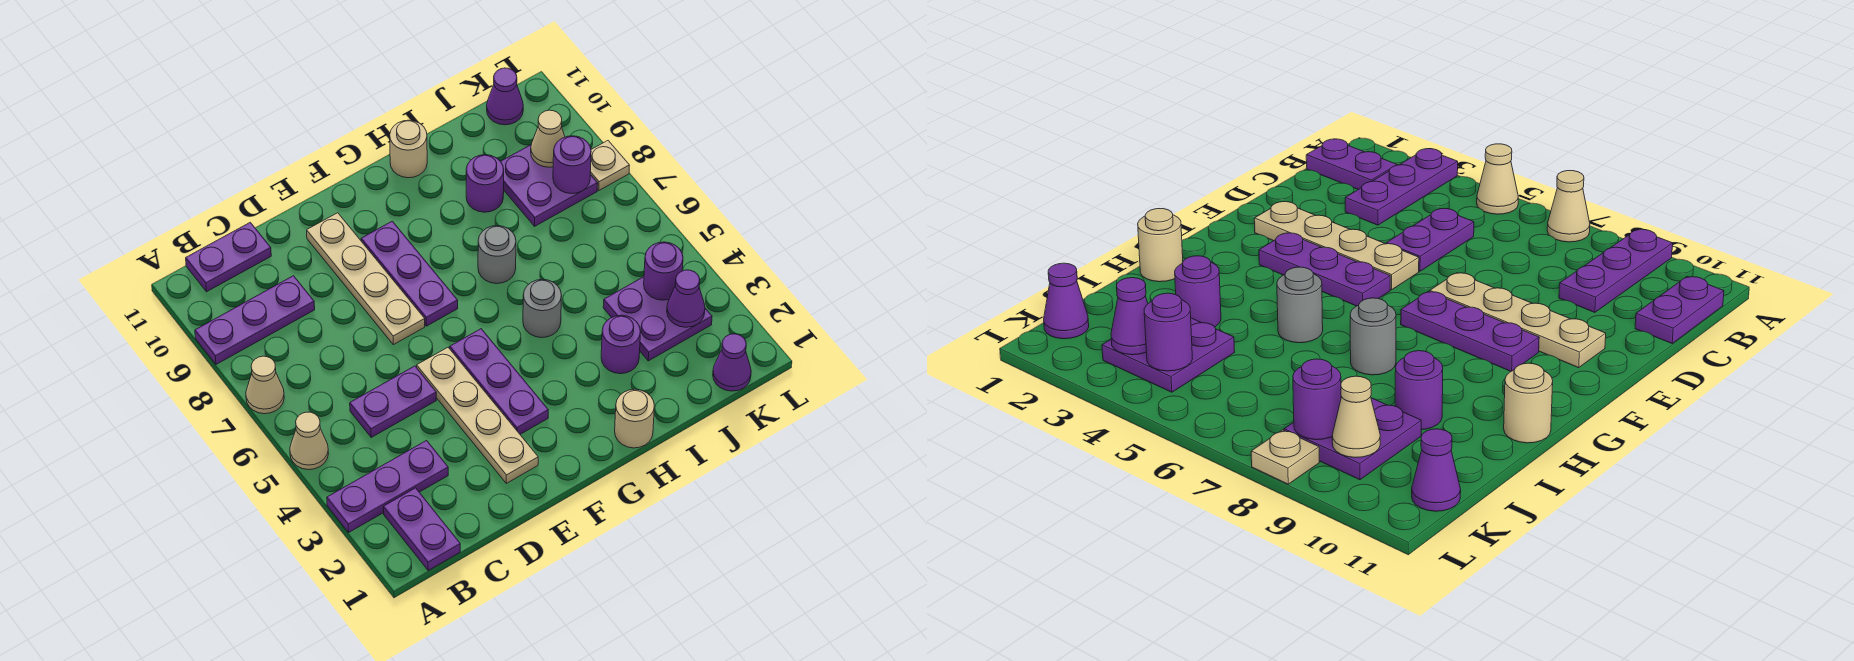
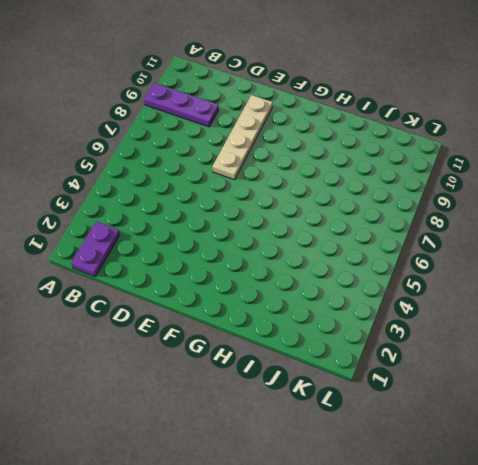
none -> purple plate A3:C3 level 1
none -> tan cone A5 level 1
none -> tan cone A7 level 1

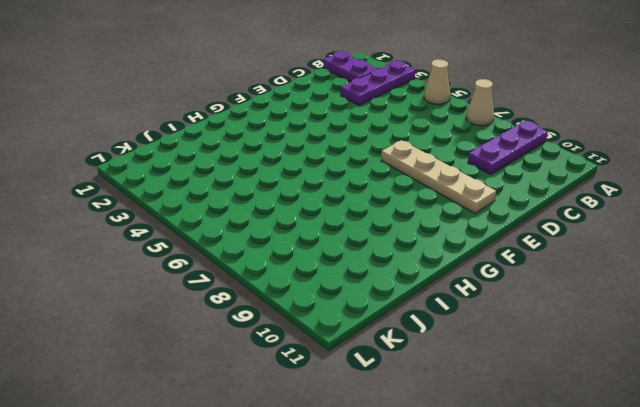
none -> purple plate B11:C11 level 1
none -> purple plate C5:D5 level 1
none -> tan plate E2:E5 level 1

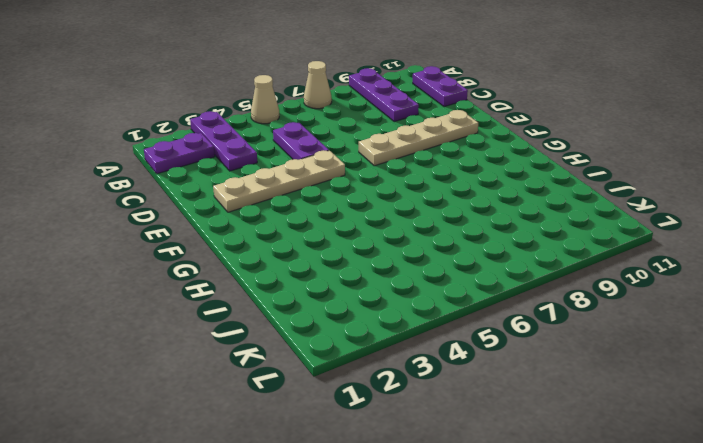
none -> purple plate F3:F5 level 1
none -> purple plate F7:F9 level 1
none -> tan round brick H1 level 1

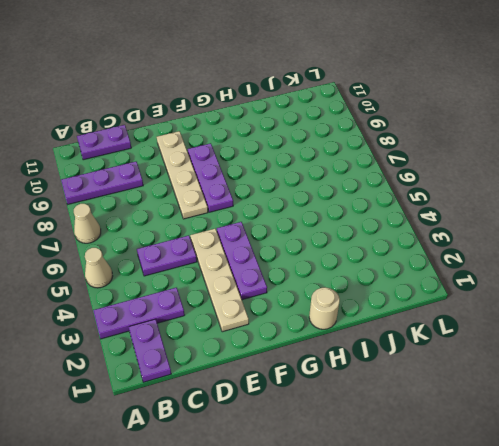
none -> grey round brick H5 level 1
none -> grey round brick H7 level 1
none -> tan round brick H11 level 1

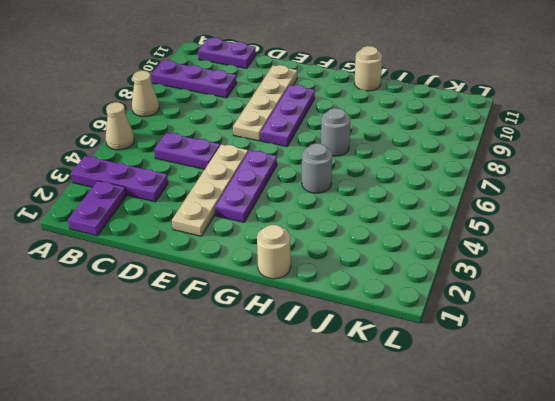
none -> purple round brick I3 level 1
none -> purple round brick I9 level 1
none -> purple plate J3:K4 level 1

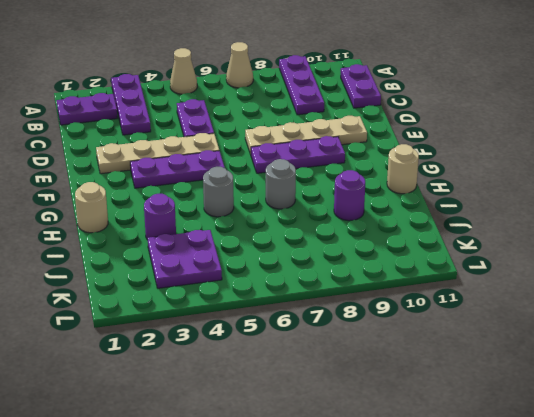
none -> purple plate J8:K9 level 1
none -> purple cone K1 level 1
none -> purple cone K11 level 1

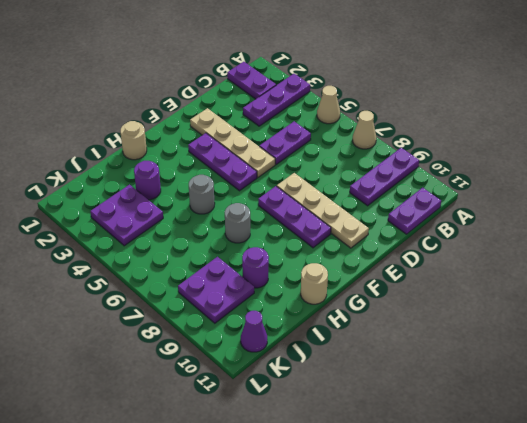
none -> purple cone K1 level 1
none -> tan plate L8 level 1
none -> purple cone K3 level 2

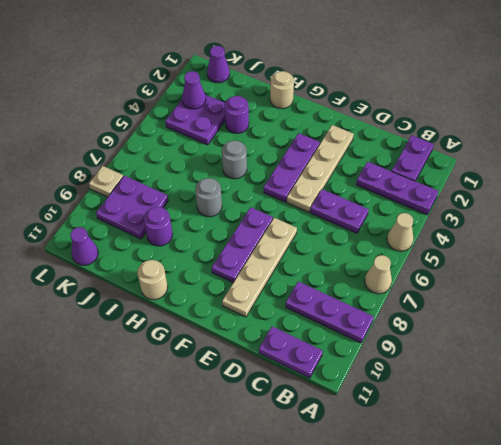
none -> purple round brick K4 level 2
none -> purple round brick K8 level 2
none -> tan cone K9 level 2

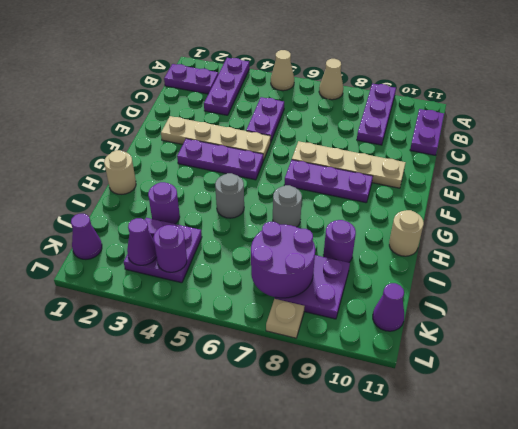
purple round brick J7:K8 level 2 -> purple round brick K8 level 2
none -> tan cone K9 level 2

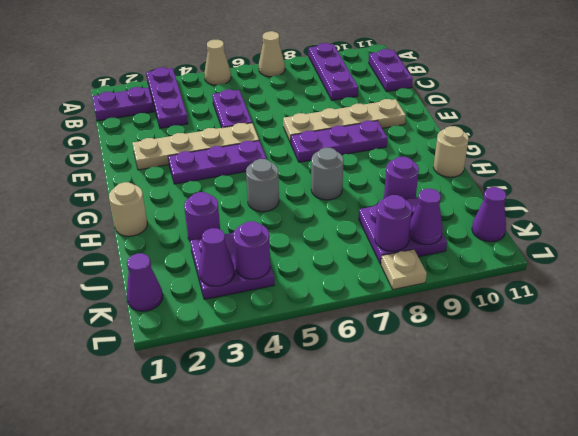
purple cone K9 level 2 -> tan cone K9 level 2

